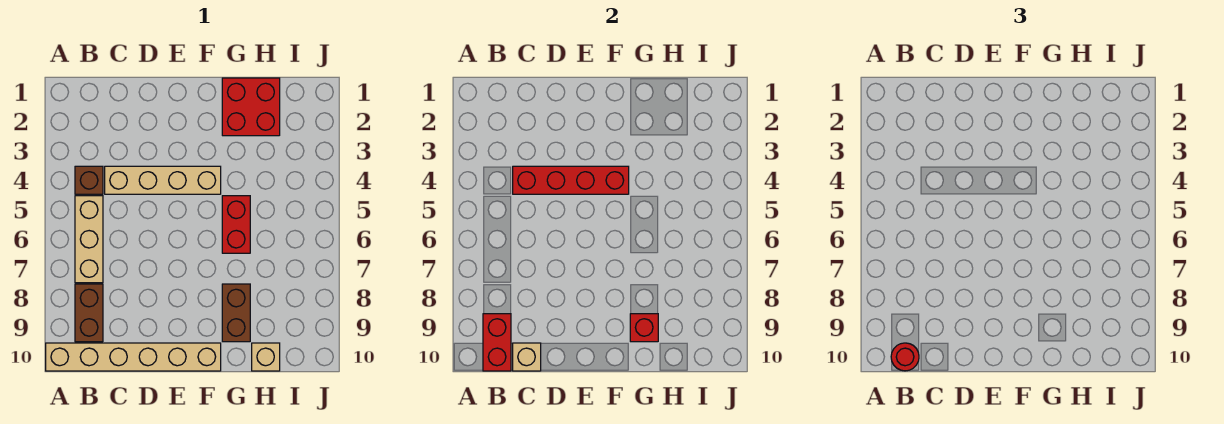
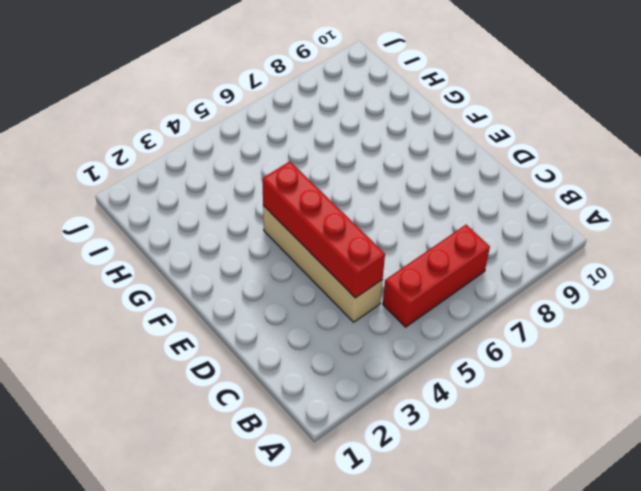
red brick B5:B7 level 1 -> tan brick B5:B7 level 1
none -> tan brick A10:F10 level 1
none -> brown brick B4 level 1
none -> brown brick B8:B9 level 1

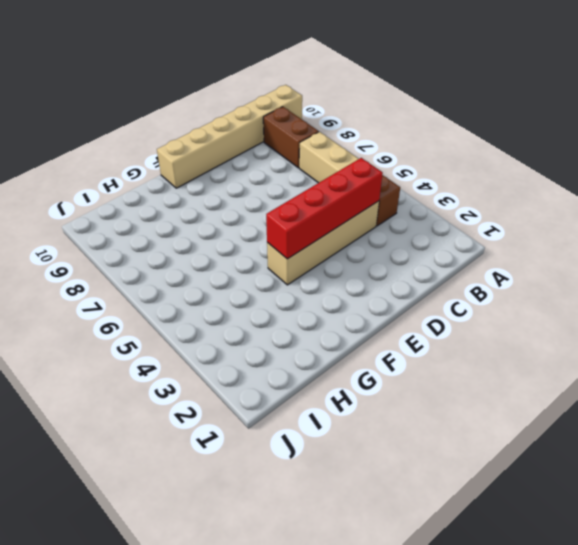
none -> red brick G1:H2 level 1
none -> red brick G5:G6 level 1
none -> brown brick G8:G9 level 1

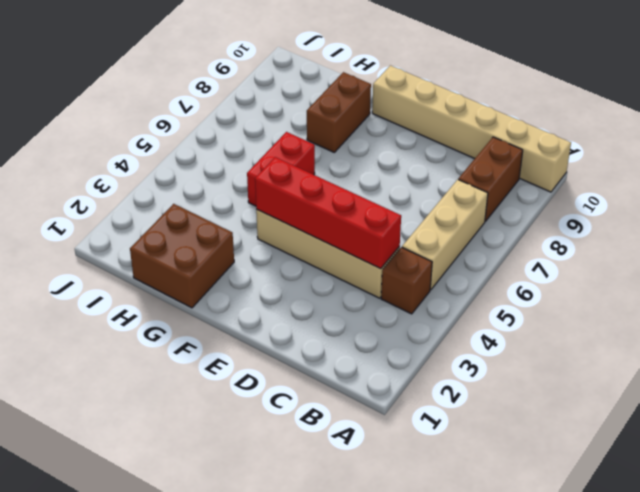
brown brick G1:H2 level 1 -> red brick G1:H2 level 1
none -> tan brick H10 level 1
none -> red brick B9:B10 level 2
none -> tan brick C10 level 2

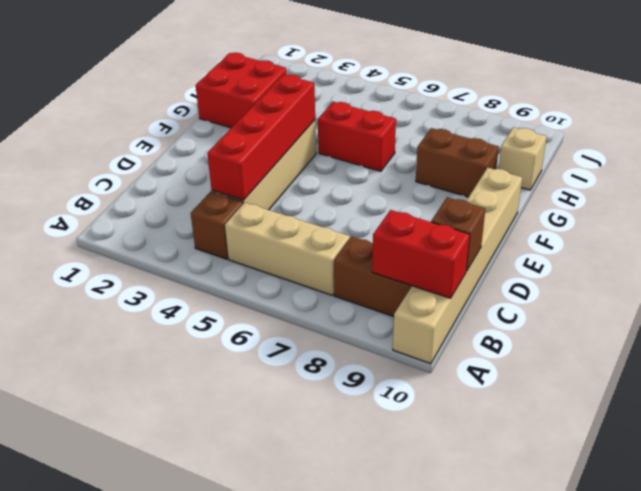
brown brick C10 level 2 -> tan brick C10 level 2
none -> red brick G9 level 2
none -> red round brick B10 level 3

